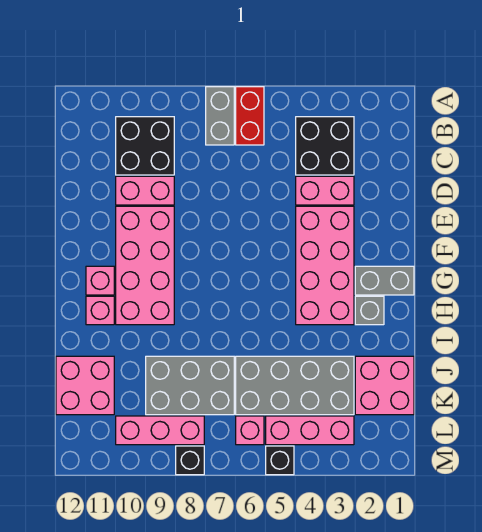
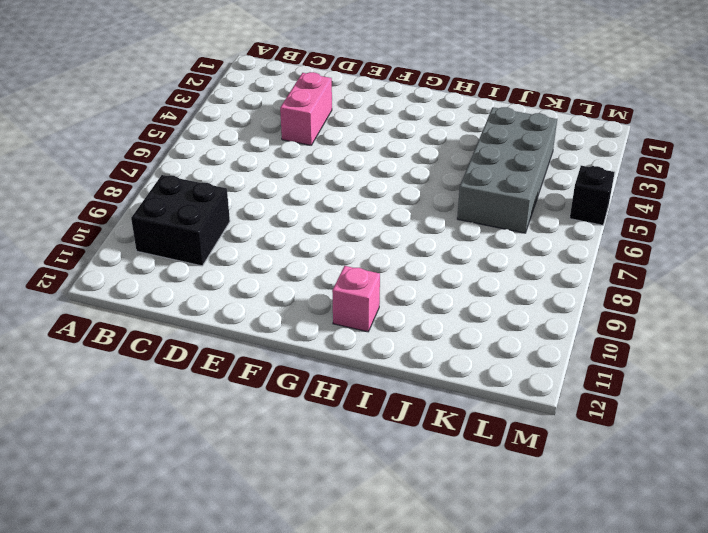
none -> red brick A6:B6 level 1
none -> grey brick A7:B7 level 1
none -> black brick B3:C4 level 1

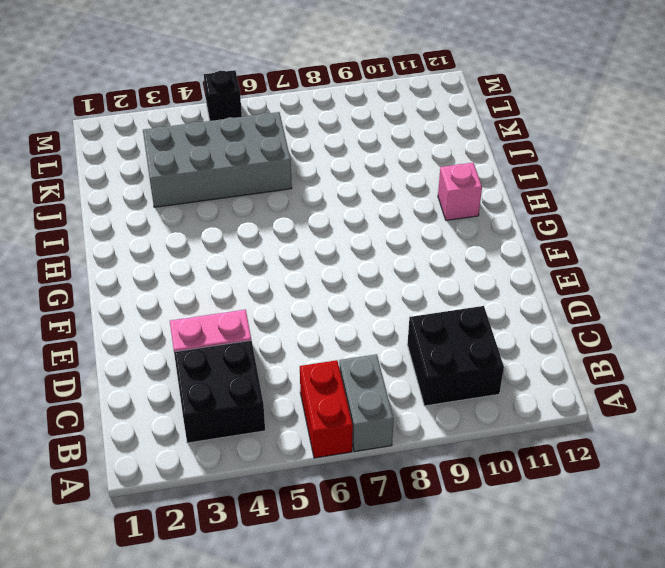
none -> pink brick D9:D10 level 1
none -> pink brick E3:H4 level 1
none -> pink brick E9:H10 level 1

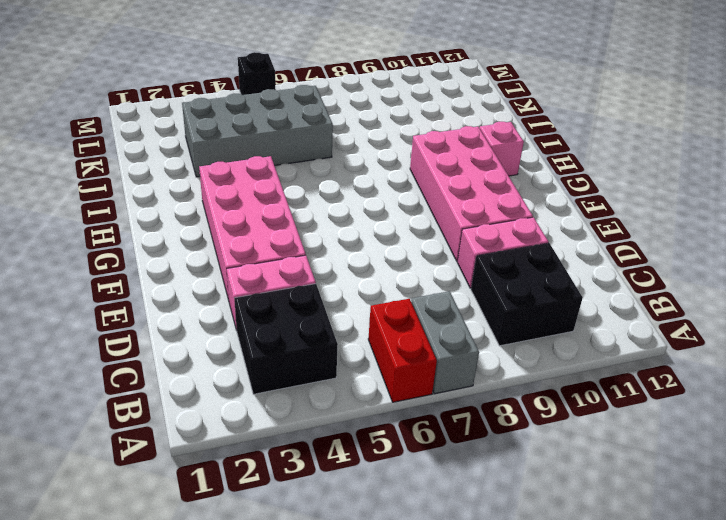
none -> grey brick G1:G2 level 1
none -> pink brick G11 level 1
none -> grey brick H2 level 1

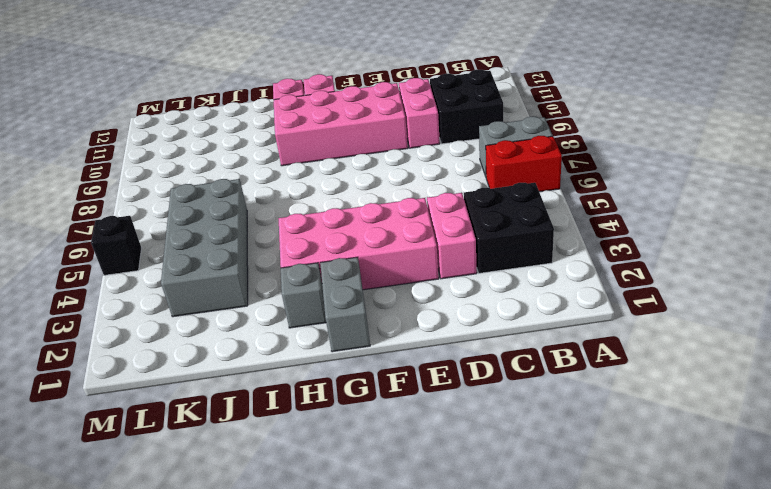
none -> pink brick J1:K2 level 1
none -> grey brick J7:K9 level 1
none -> pink brick J11:K12 level 1

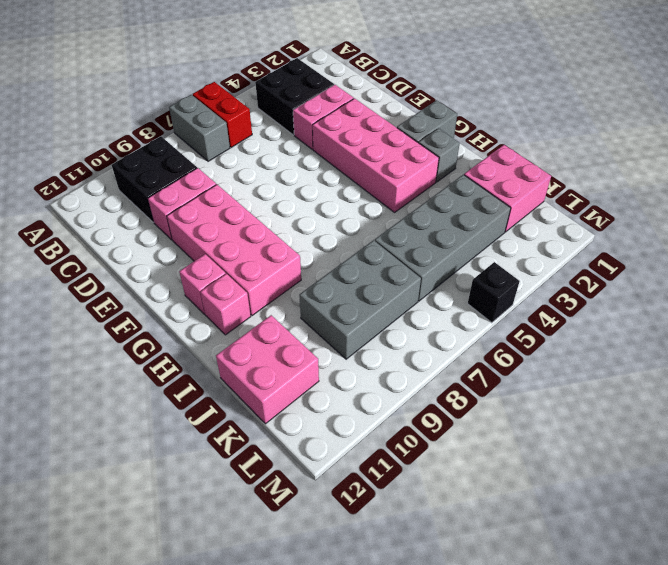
none -> pink brick L3:L5 level 1
none -> pink brick L6 level 1
none -> pink brick L8:L10 level 1

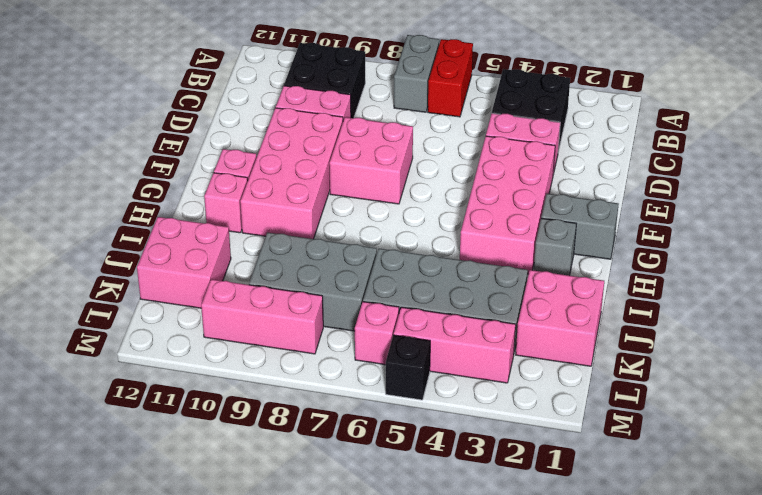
pink brick E7:F8 level 1 -> none
none -> black brick M8 level 1

